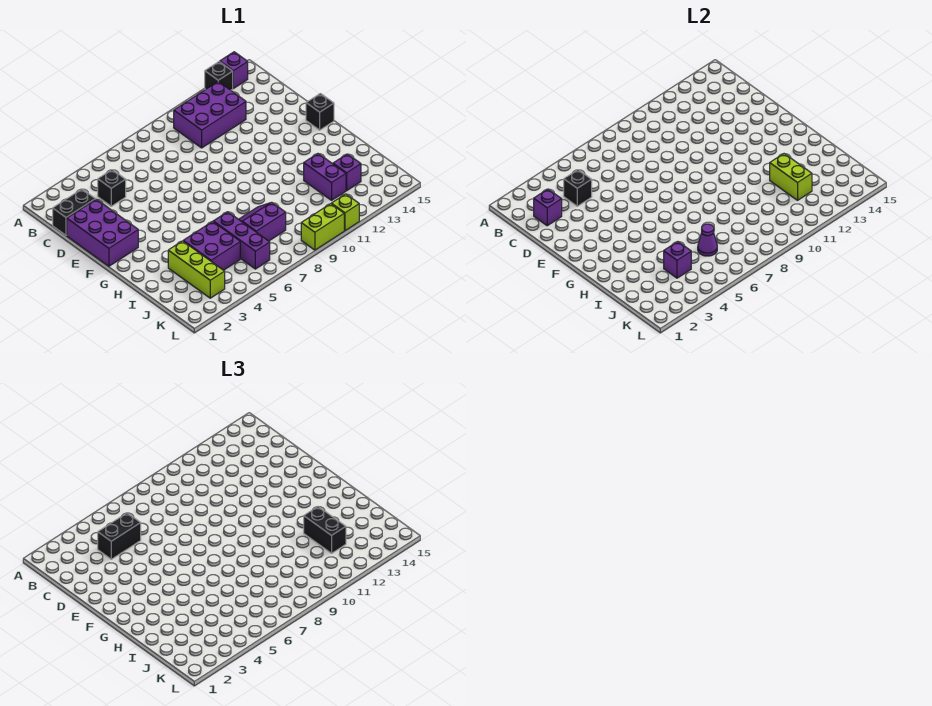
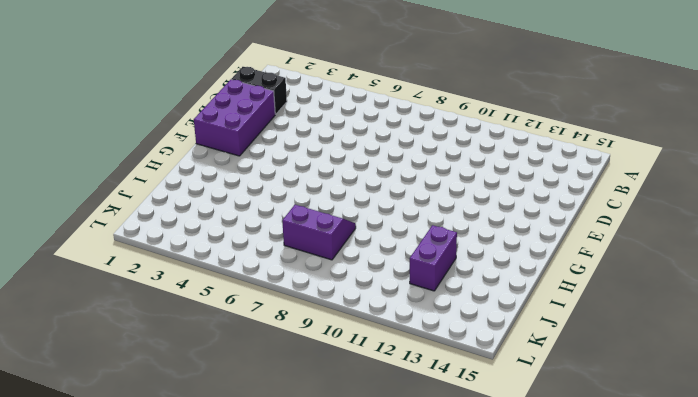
none -> black brick A13 level 1
none -> purple brick A14 level 1
none -> purple brick B10:C12 level 1

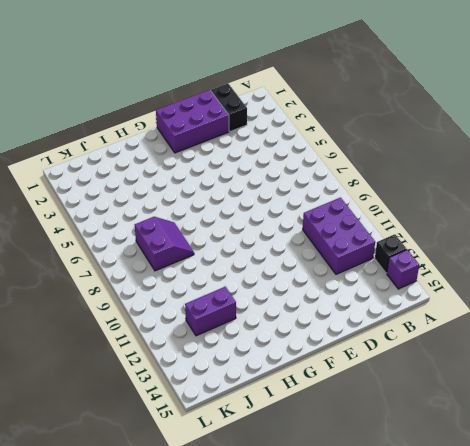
none -> black brick C4 level 1
none -> black brick F15 level 1
none -> lime brick I3:K3 level 1

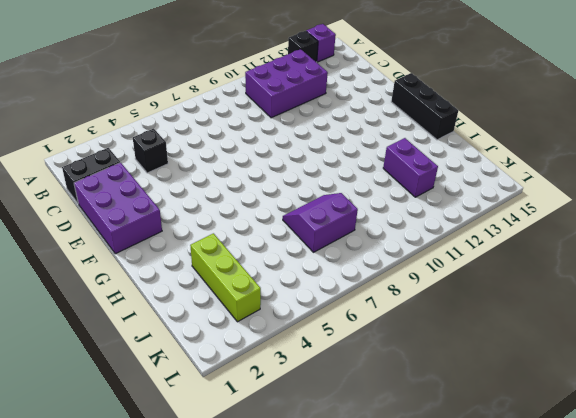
black brick F15:H15 level 1 -> black brick F15 level 1
none -> purple brick I4:J5 level 1
none -> purple brick I6:K6 level 1
none -> purple brick J13 level 1

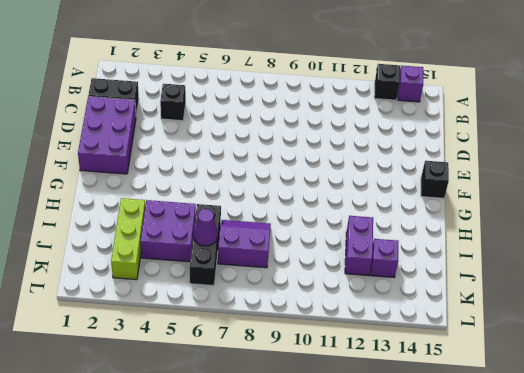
black brick I6:K6 level 1 -> purple brick I6:K6 level 1
none -> purple brick B10:C12 level 1
none -> lime brick L9:L10 level 1
none -> lime brick L11 level 1

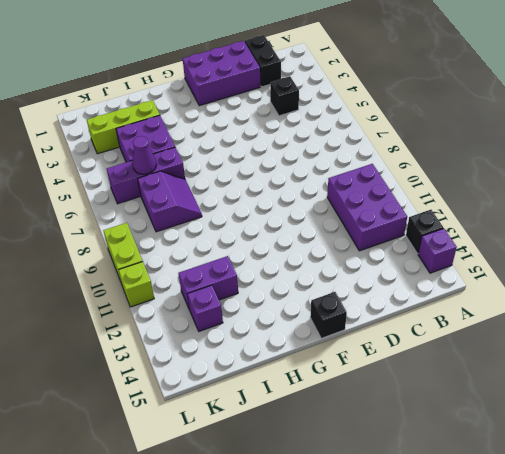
none -> purple brick C2 level 2
none -> black brick C4 level 2
none -> lime brick I12:J12 level 2

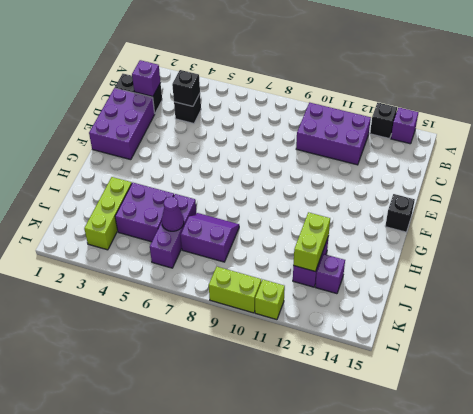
none -> purple brick J4 level 2
none -> black brick C4:C5 level 3
none -> black brick I12:J12 level 3

